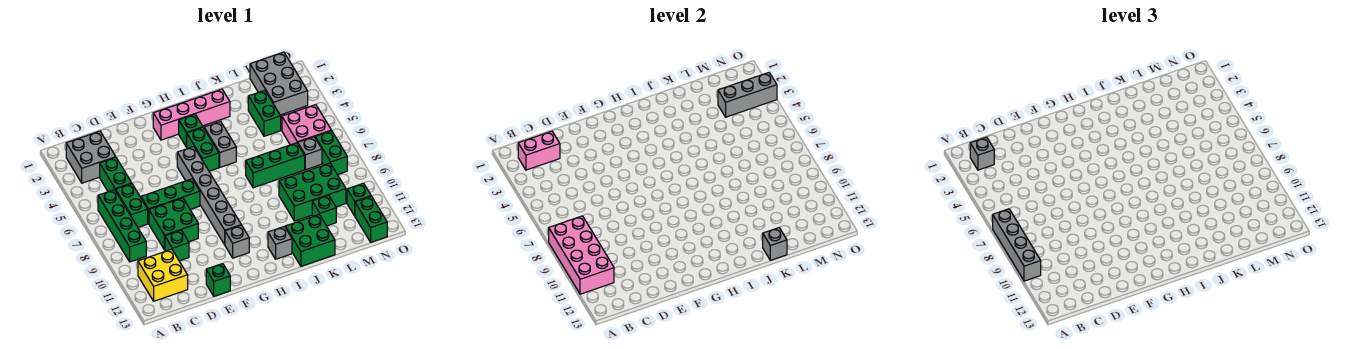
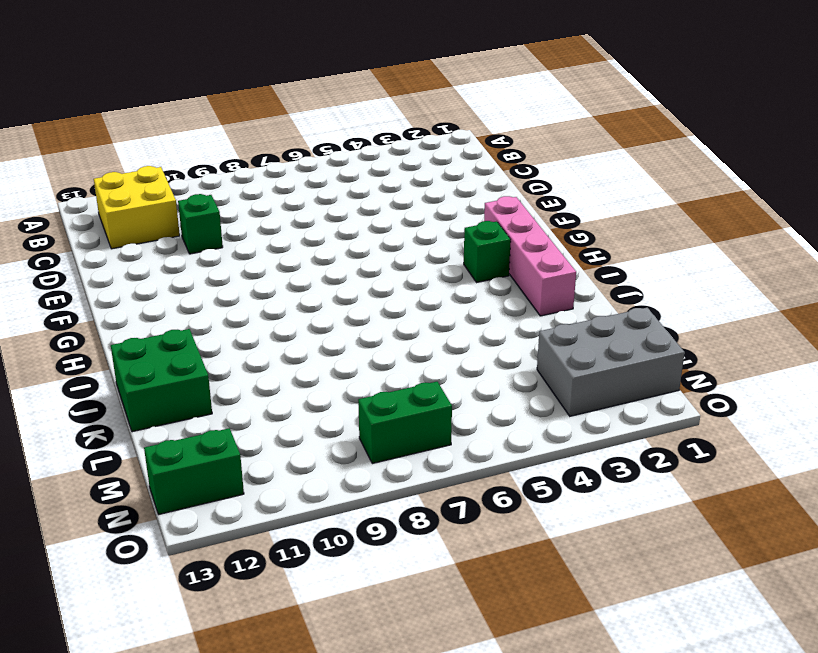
none -> grey brick B2:C3 level 1
none -> green brick B6:B9 level 1
none -> green brick C4:C5 level 1
none -> green brick C6:C7 level 1

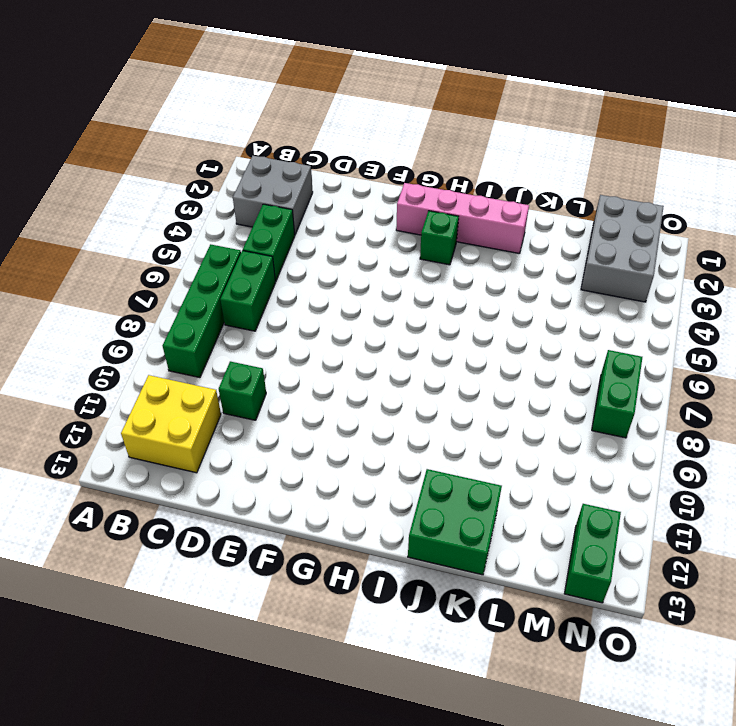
none -> green brick D7:F7 level 1
none -> green brick D8:E9 level 1
none -> green brick E13 level 1
none -> grey brick G5:G10 level 1

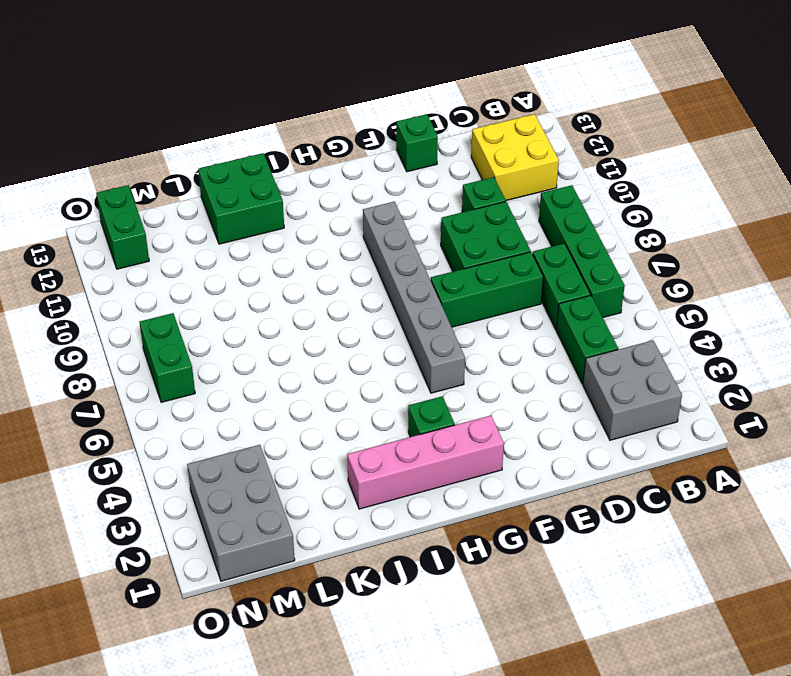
none -> grey brick G11 level 1
none -> green brick H4:H5 level 1
none -> grey brick I4:I5 level 1
none -> grey brick I12 level 1

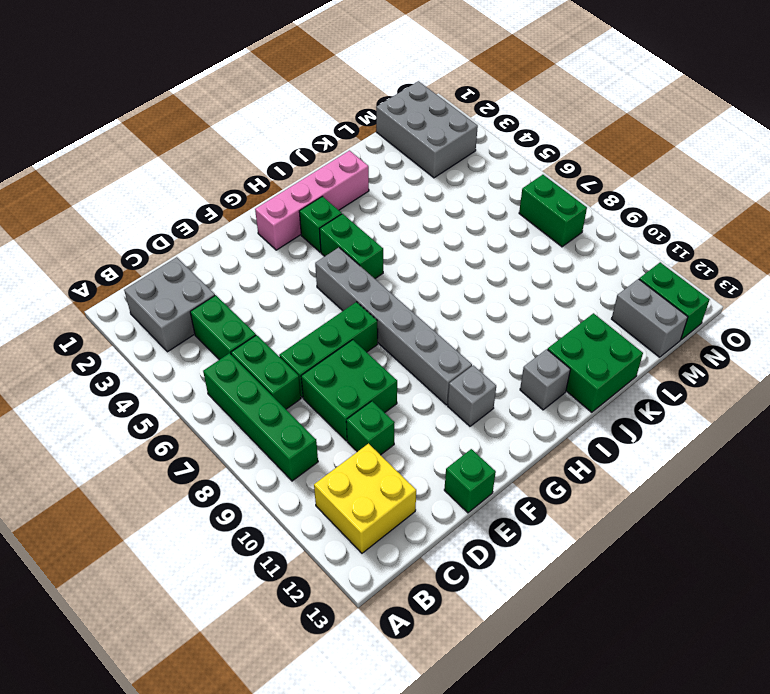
grey brick M12:M13 level 1 -> grey brick I4:I5 level 1
none -> green brick J7:L7 level 1
none -> green brick K9:M10 level 1
none -> green brick L3:L4 level 1
none -> green brick L11 level 1

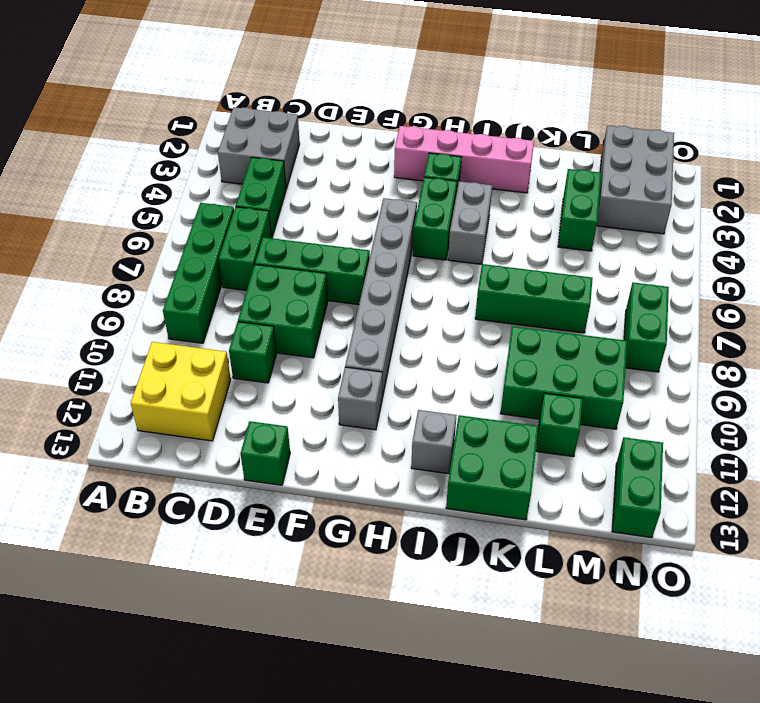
none -> pink brick M5:N6 level 1
none -> grey brick M7 level 1
none -> green brick N11 level 1
none -> pink brick A8:B11 level 2

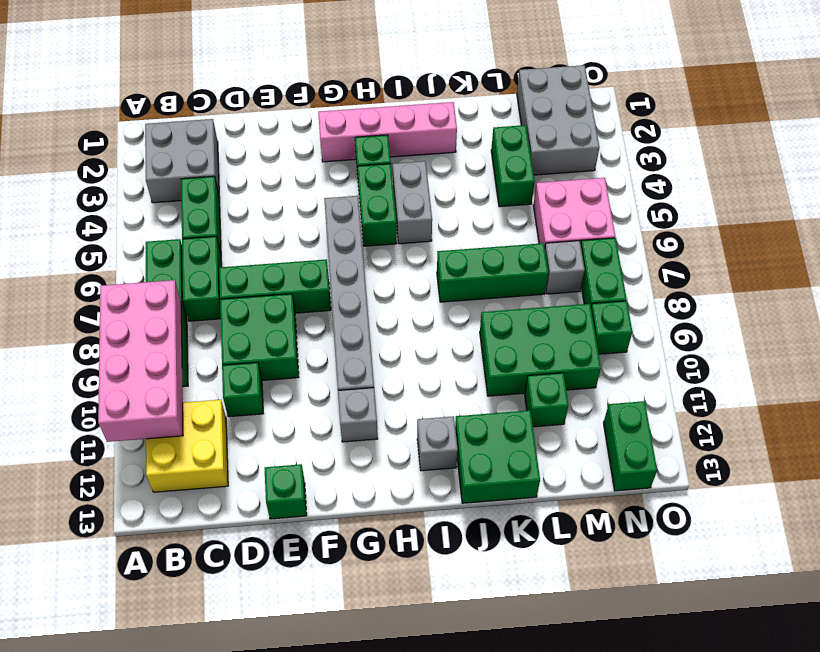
green brick N9 level 1 -> green brick N11 level 1
none -> pink brick B2:C2 level 2
none -> grey brick K13 level 2
none -> grey brick M3:O3 level 2
none -> grey brick A7:A10 level 3

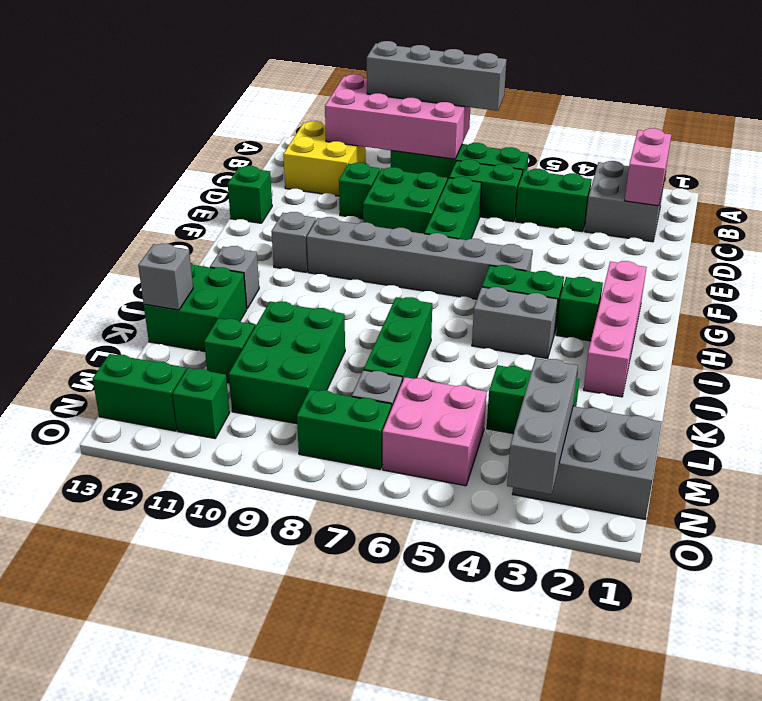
none -> grey brick B2 level 3

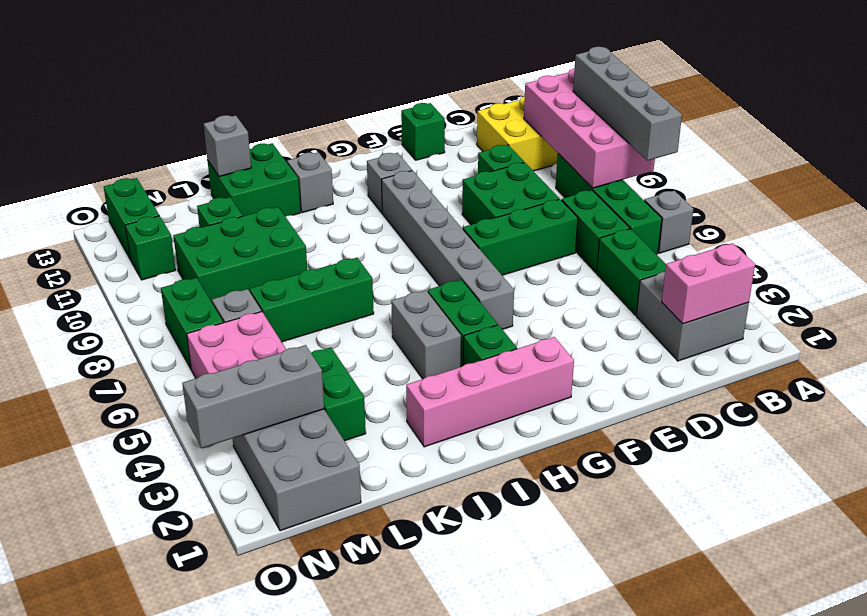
grey brick A6 level 1 -> grey brick B2 level 3

